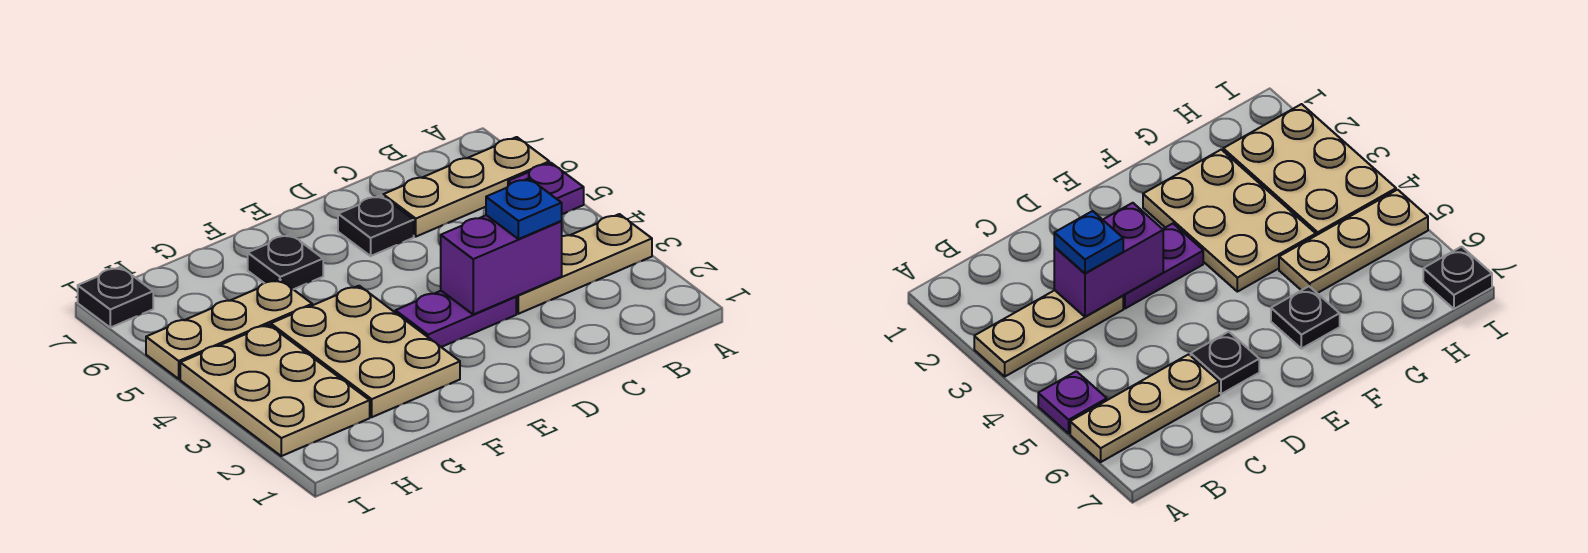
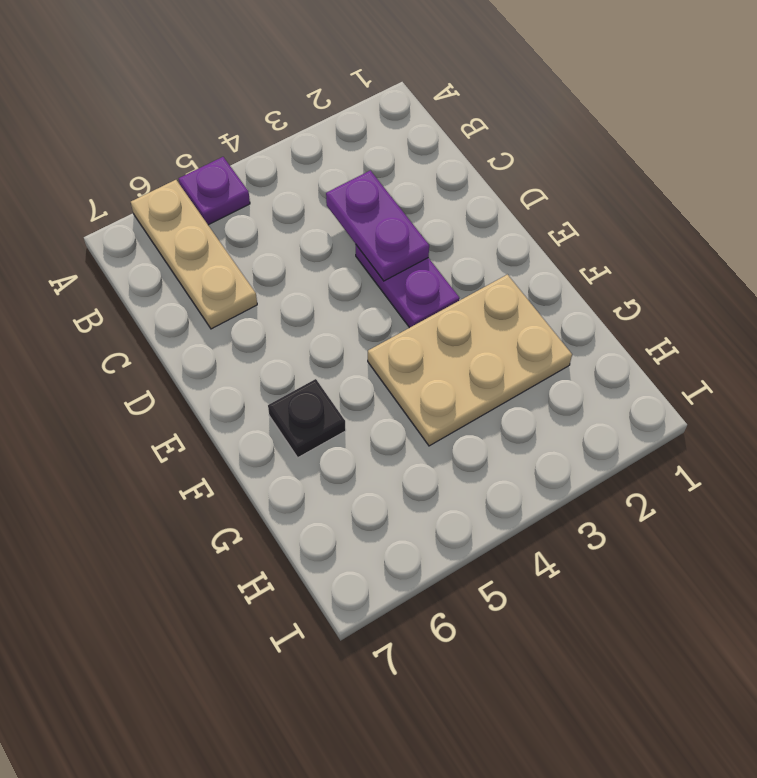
purple plate C3:D3 level 2 -> purple brick C3:D3 level 2
none -> tan plate A3:C3 level 1
none -> black plate D6 level 1
none -> tan plate G5:I5 level 1

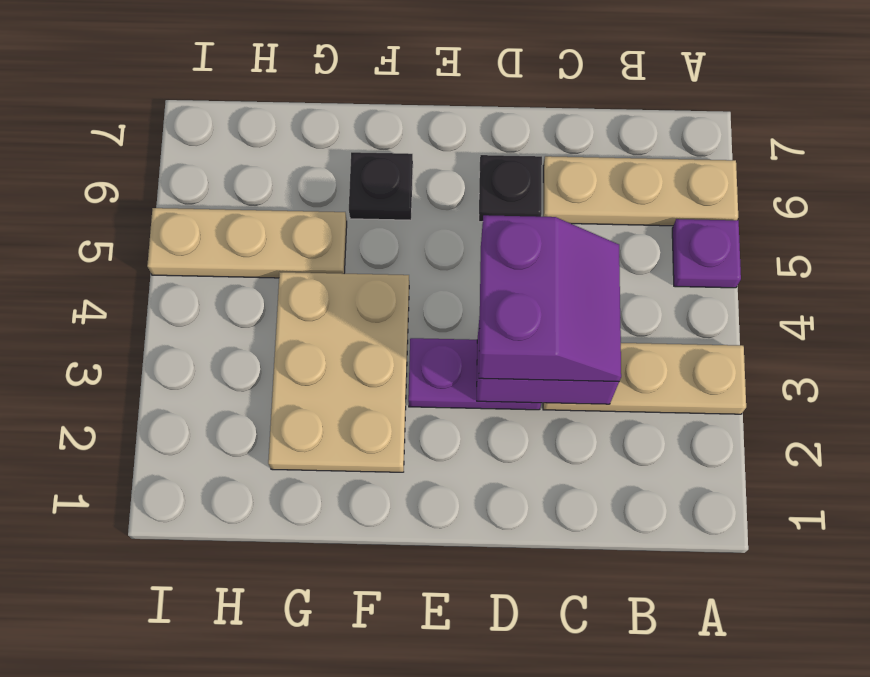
purple slope C3:D4 level 3 top D -> blue plate C3 level 3
none -> tan plate H2:I4 level 1
none -> black plate I7 level 1

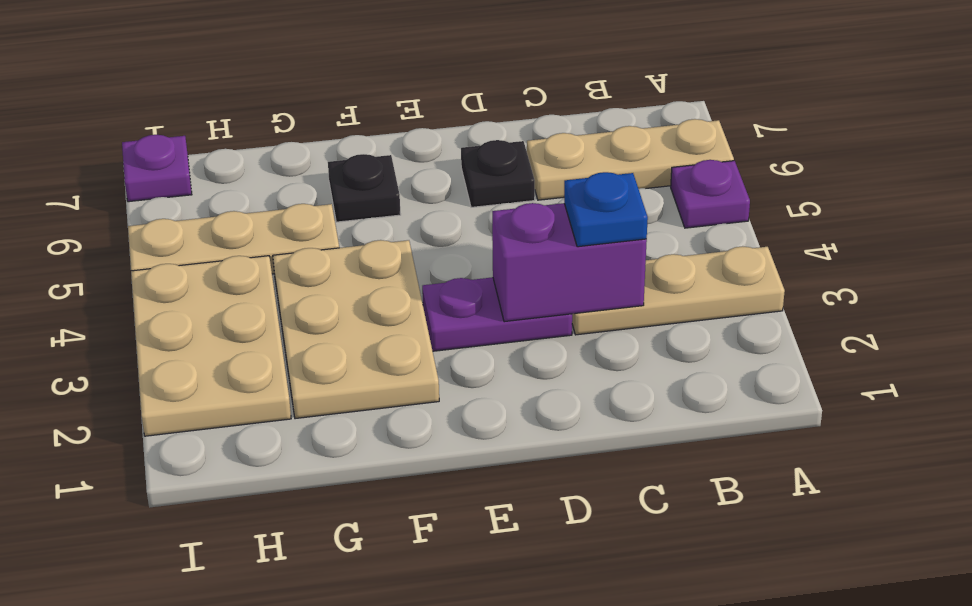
purple plate I7 level 1 -> black plate I7 level 1

